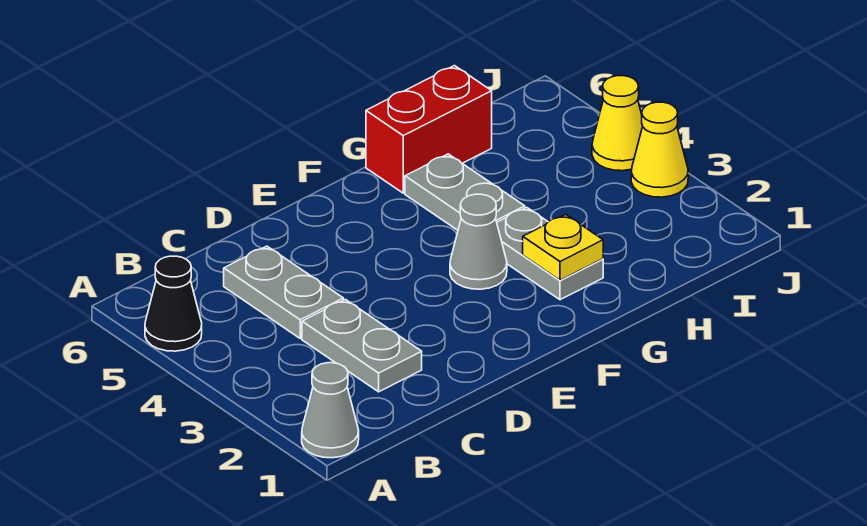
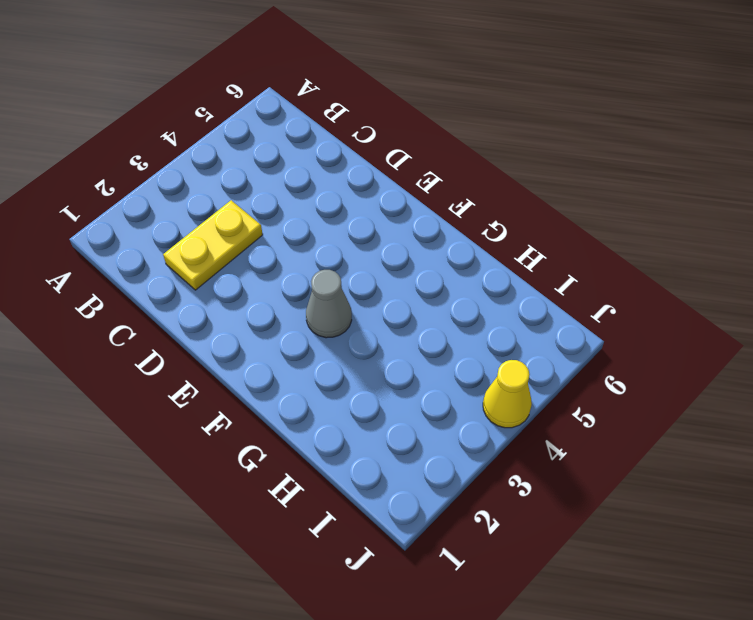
yellow plate C2:C3 level 1 -> grey plate C2:C3 level 1
none -> grey cone A1 level 1
none -> black cone A5 level 1

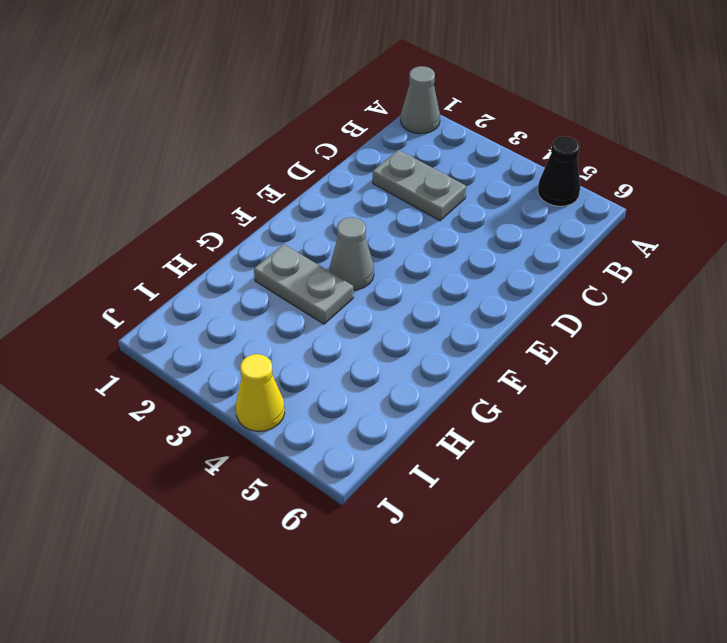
none -> grey plate C4:C5 level 1
none -> grey plate G4:G5 level 1

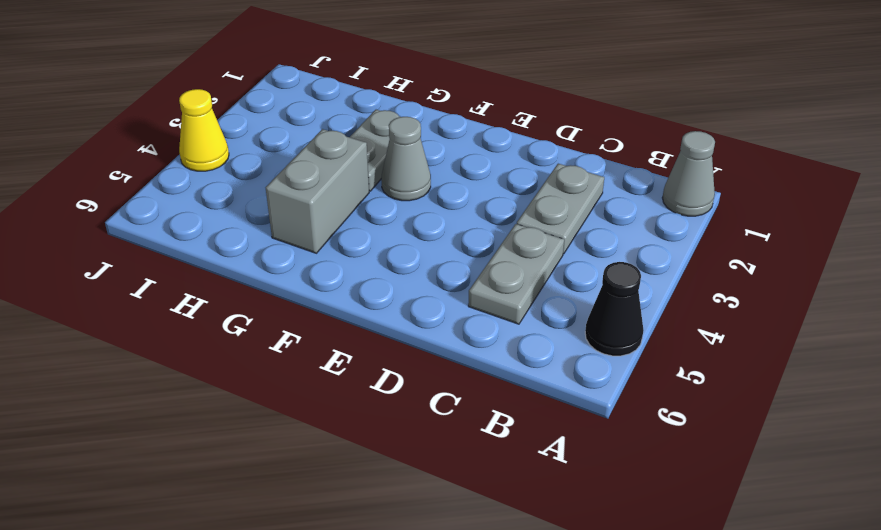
grey brick G4:G5 level 1 -> grey plate G4:G5 level 1
none -> red brick G6:H6 level 1
none -> yellow cone J3 level 1

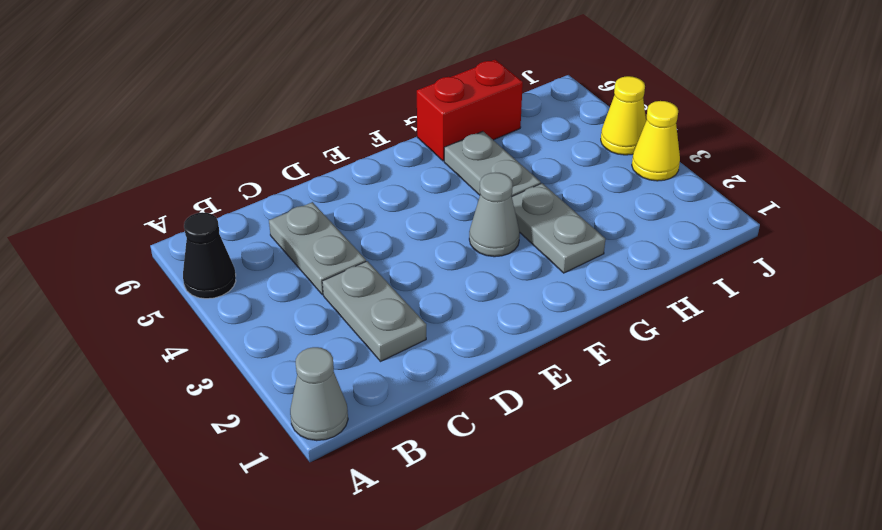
none -> yellow plate G2 level 2

